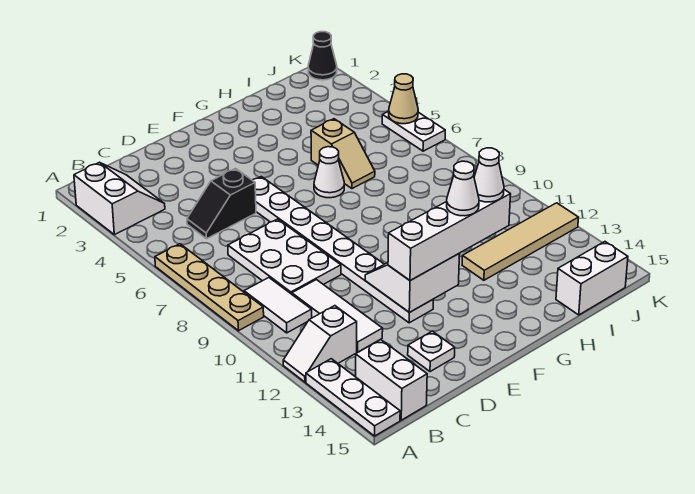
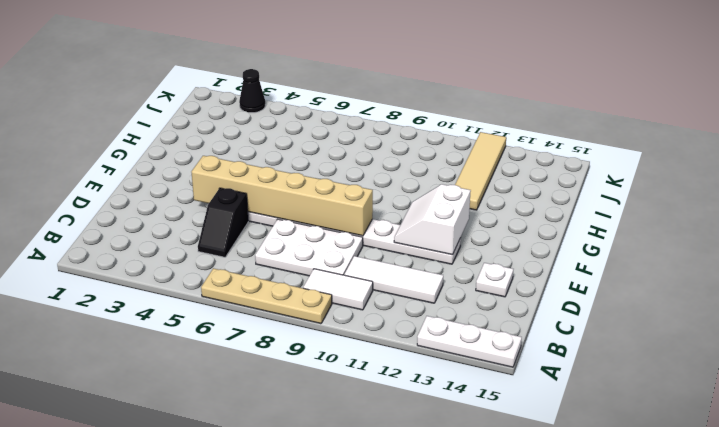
tan brick E4:E9 level 2 -> none
black cone K3 level 1 -> black cone K1 level 1
none -> white slope A2:B3 level 1 top A
none -> white slope A12:B12 level 1 top B
none -> white brick B14:B15 level 1

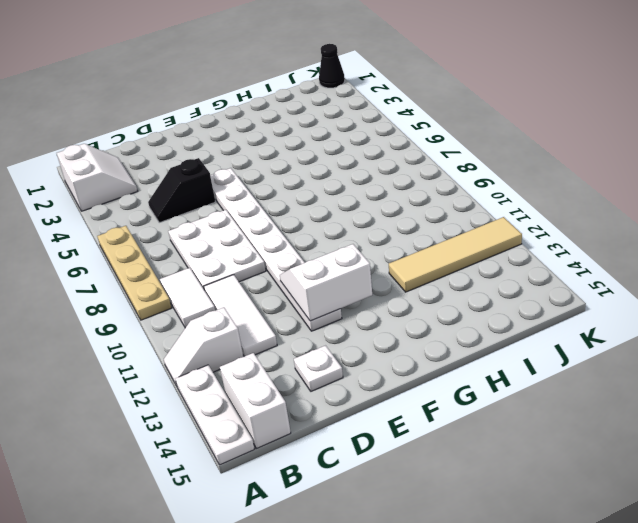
none -> white cone G6 level 1
none -> tan slope H5:H6 level 1 top 5
none -> white brick I15:J15 level 1

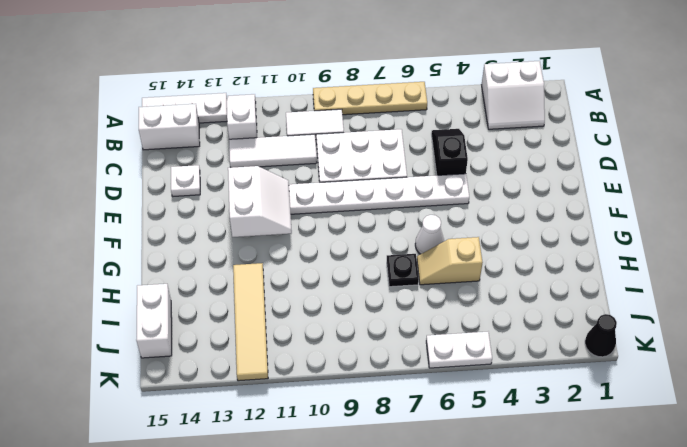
black plate H7 level 1 -> none
none -> tan cone K5 level 2
none -> white brick E12:H12 level 3
none -> white cone G12 level 4

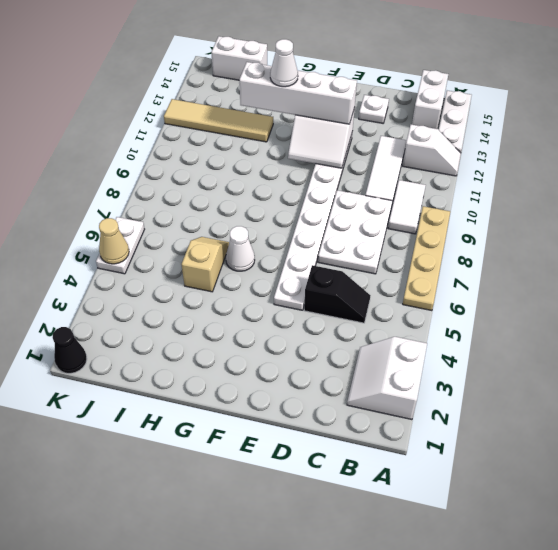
none -> white cone H12 level 4

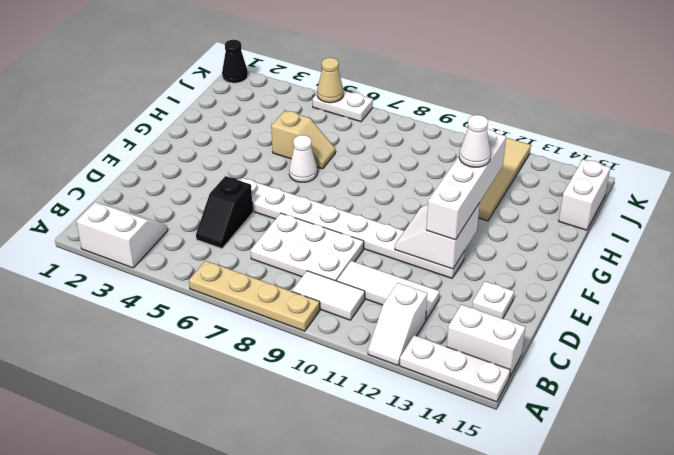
none -> white cone H12 level 4

